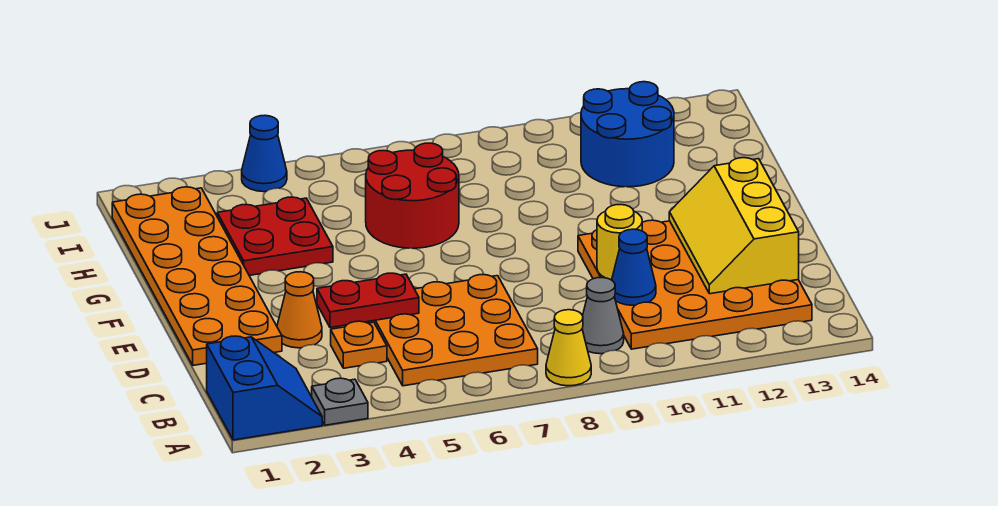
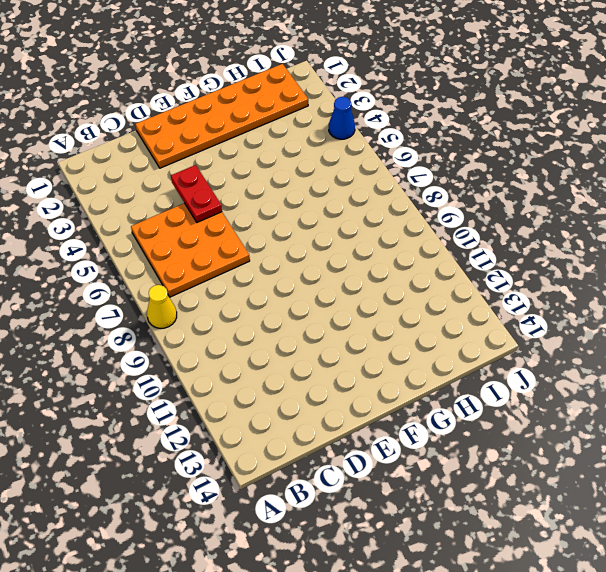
none -> blue slope A1:B2 level 1 top 1
none -> grey plate A3 level 1
none -> grey cone B9 level 1

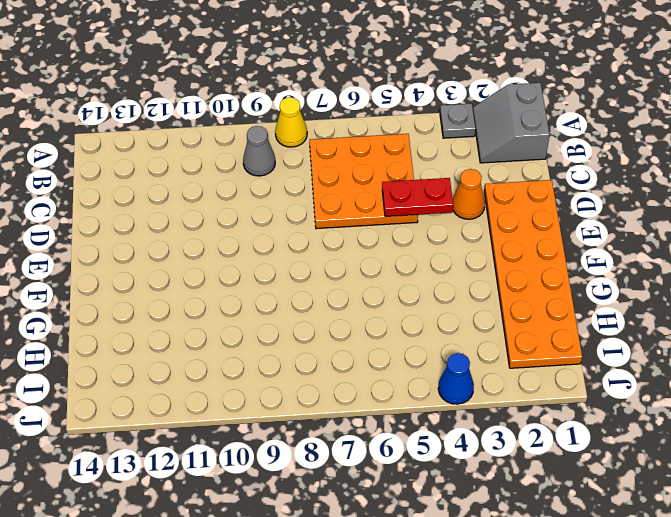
grey slope A1:B2 level 1 top 1 -> blue slope A1:B2 level 1 top 1
none -> orange plate B10:E13 level 1
none -> orange plate C4 level 1
none -> red plate G3:H4 level 1

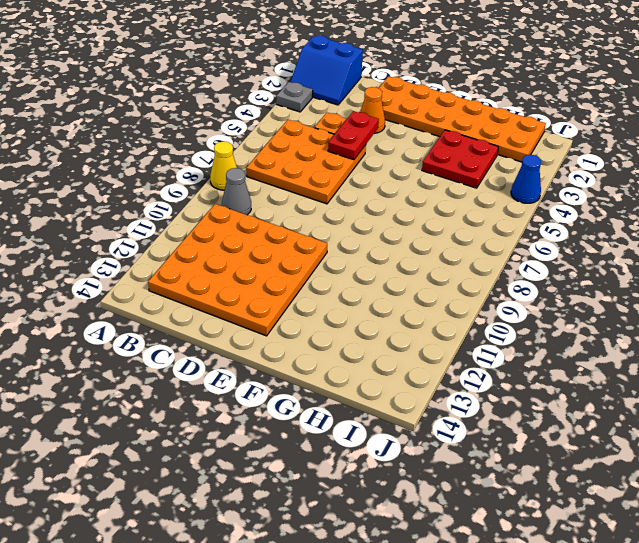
none -> red round brick G6:H7 level 1
none -> blue round brick H11:I12 level 1
none -> blue cone C10 level 2

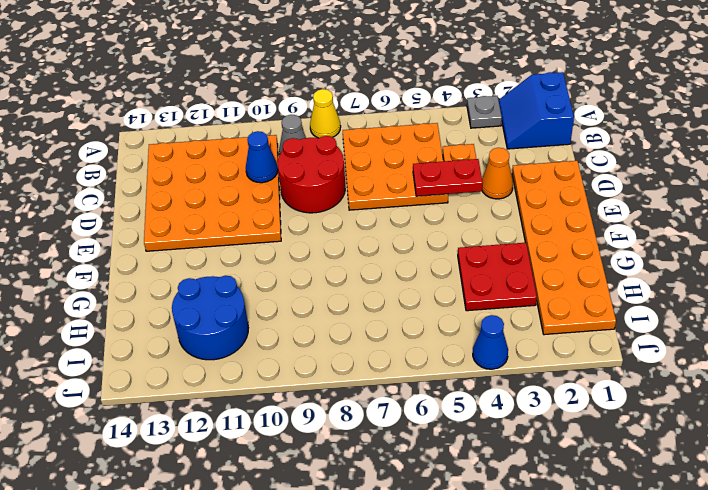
red round brick C8:D9 level 1 -> red round brick G6:H7 level 1
none -> yellow slope C12:E13 level 2 top 13
none -> yellow round brick D10 level 2

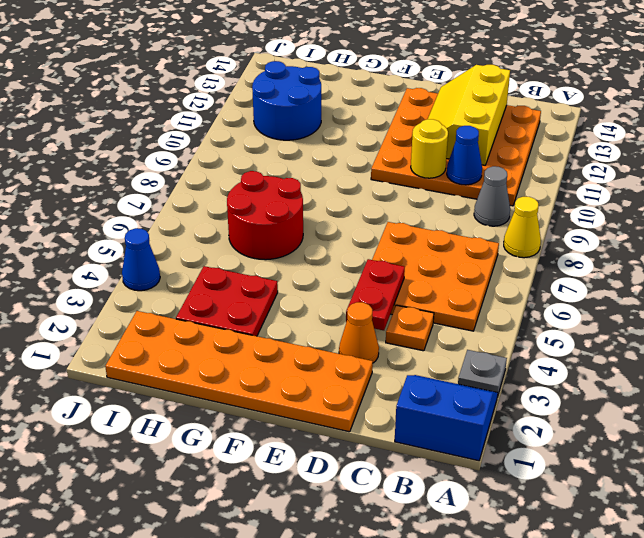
yellow slope C11:D13 level 2 top C -> yellow slope C12:E13 level 2 top 13

